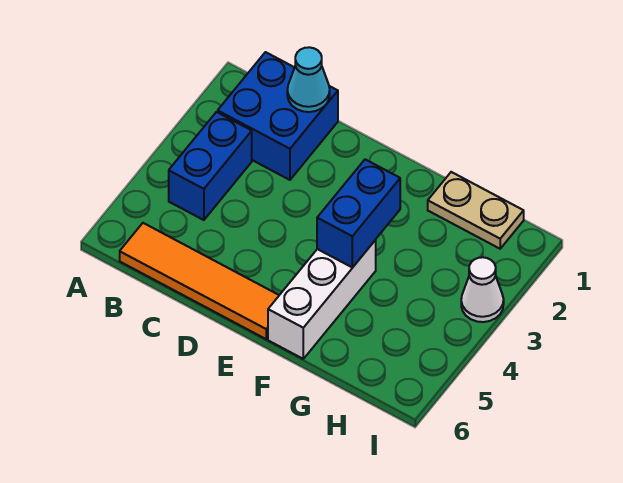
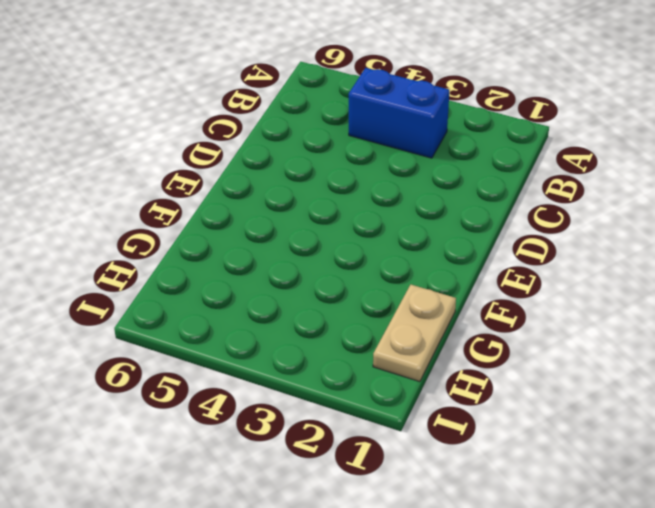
none -> blue brick B1:C2 level 1
none -> orange tile B6:E6 level 1

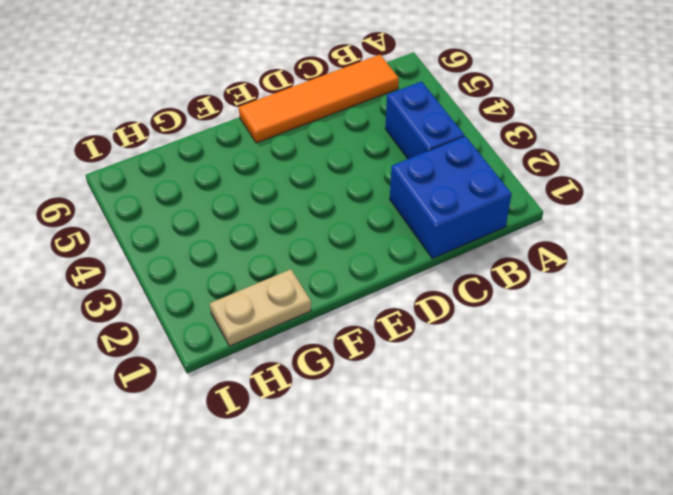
none -> white brick F4:F6 level 1
none -> white cone I3 level 1

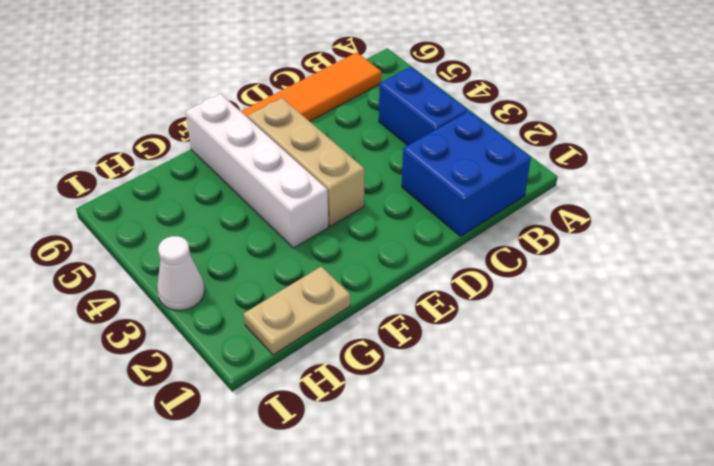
tan brick E3:E5 level 1 -> none
white brick F3:F6 level 1 -> white brick F4:F6 level 1
none -> cyan cone C1 level 2
none -> blue brick F3:F4 level 2

